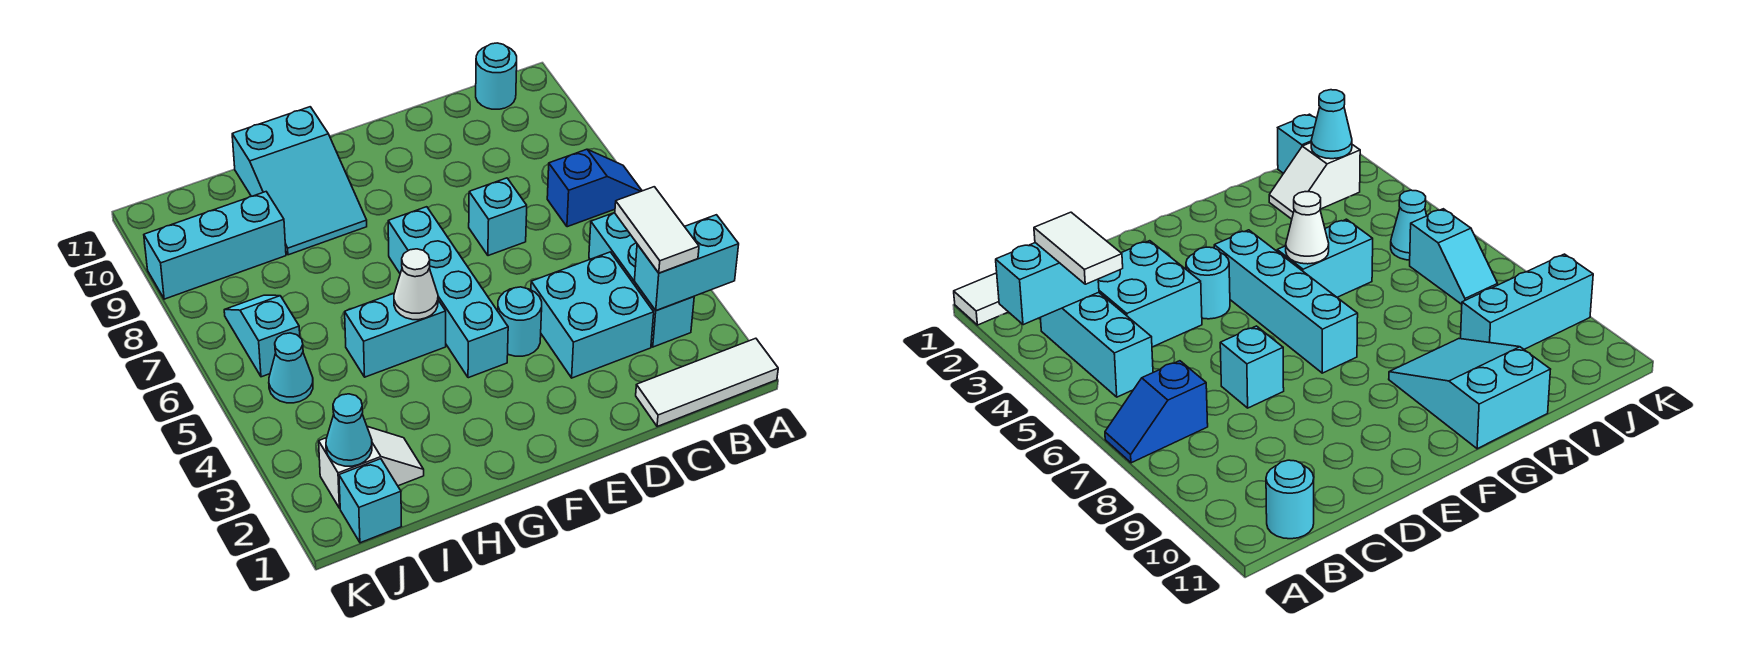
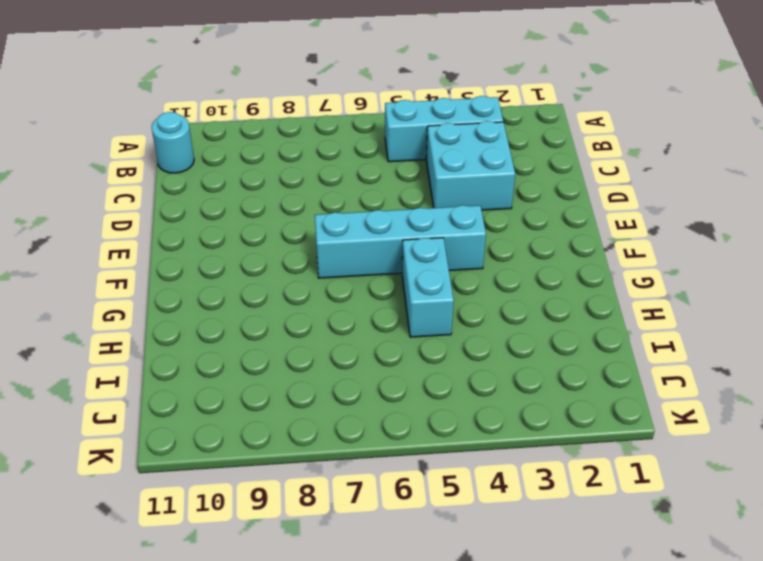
none -> white tile A1:C1 level 1
none -> blue slope A7:B7 level 1 top B
none -> cyan brick D7 level 1

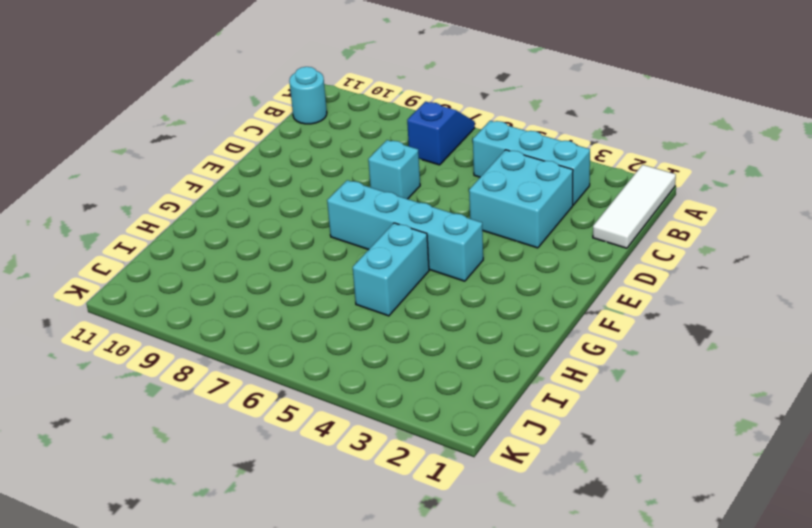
none -> cyan round brick E4 level 1
none -> cyan slope G9:H11 level 1 top 11
none -> white slope I2:J2 level 1 top J

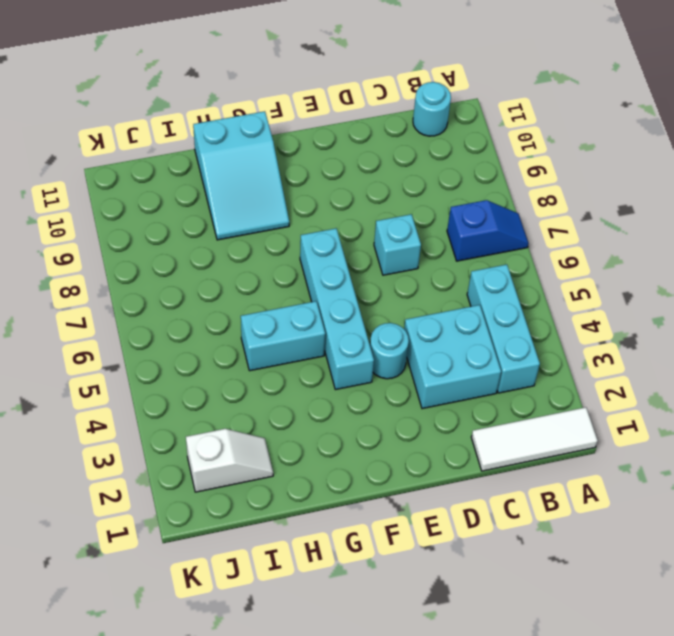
none -> cyan brick I9:K9 level 1
none -> cyan brick J1 level 1
none -> cyan cone J5 level 1

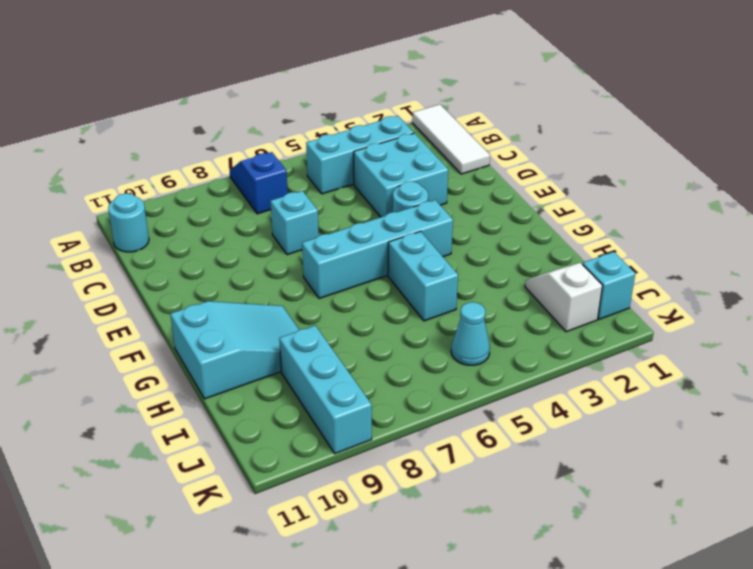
none -> cyan slope J6:J7 level 1 top 6
none -> cyan brick A3:B3 level 2
none -> white cone G5 level 2

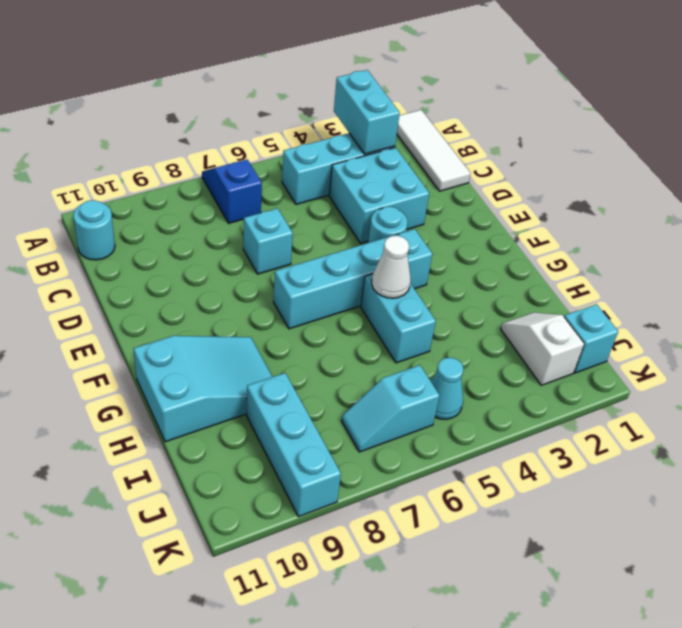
none -> cyan cone J2 level 2
none -> white tile B3:B4 level 3

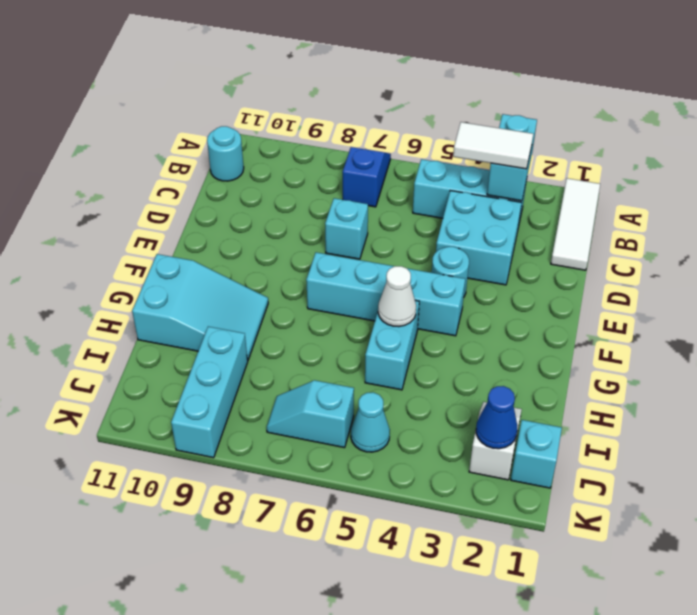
blue cone J2 level 2 -> cyan cone J2 level 2

